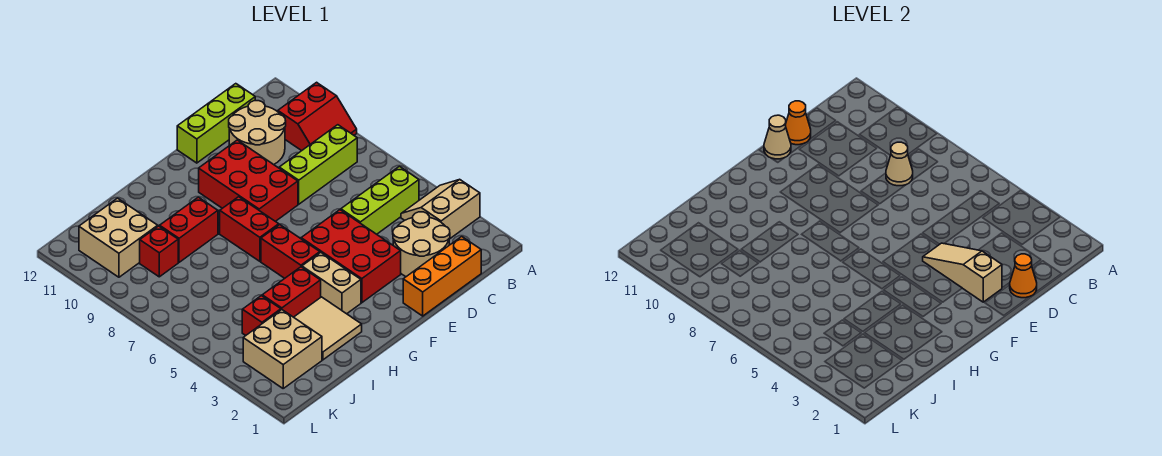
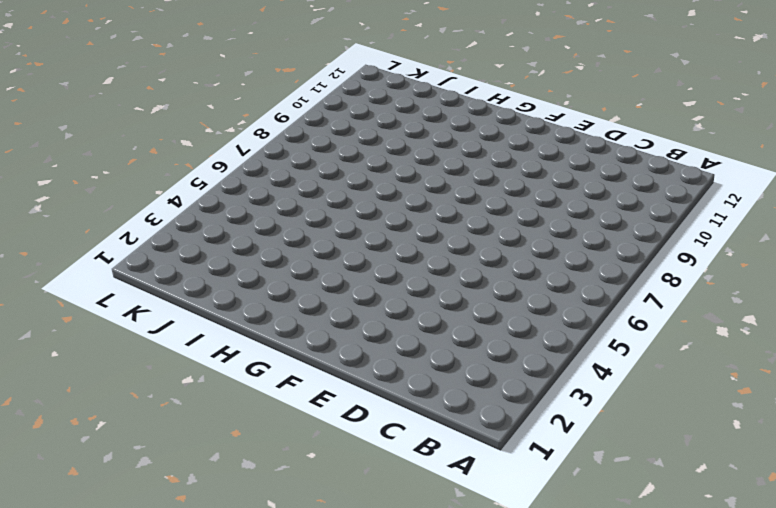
none -> tan slope A3:B4 level 1 top 3
none -> red slope A9:B10 level 1 top 10
none -> lime brick B5:D5 level 1

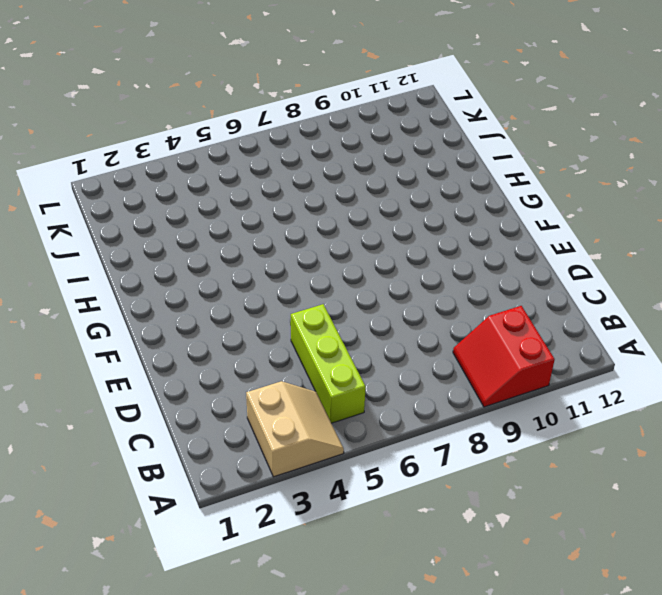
none -> lime brick B8:D8 level 1
none -> orange brick C1:E1 level 1
none -> tan round brick C2:D3 level 1

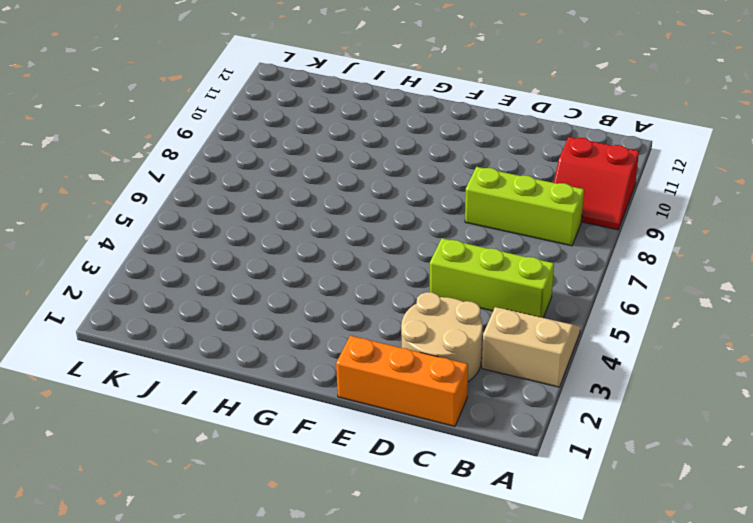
none -> tan round brick C10:D11 level 1
none -> lime brick C12:E12 level 1
none -> red brick E3:F5 level 1

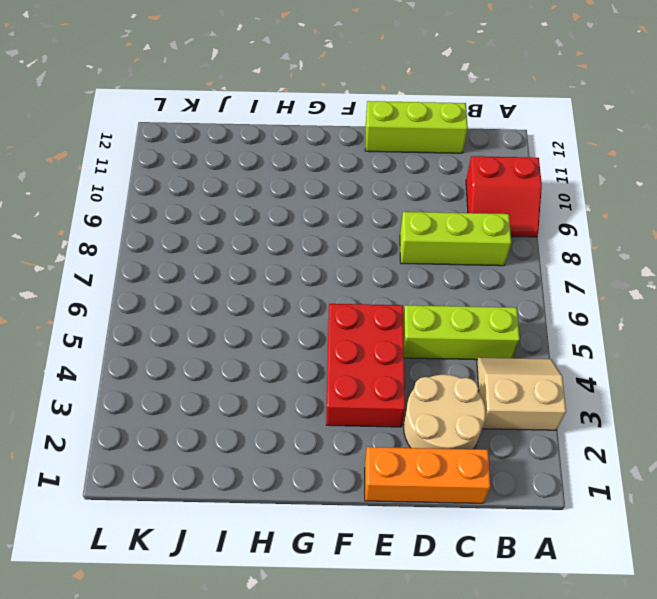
none -> tan round brick C10:D11 level 1
none -> red brick E8:F10 level 1
none -> tan brick G3:G4 level 1

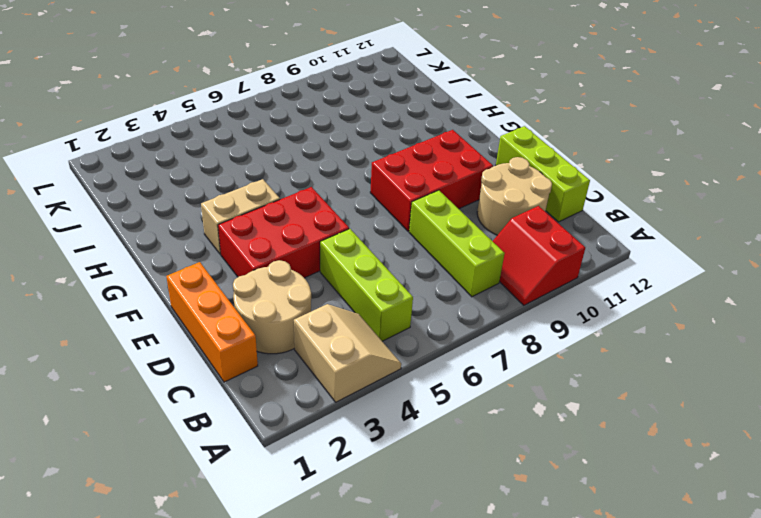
none -> red brick G5:G6 level 1
none -> red brick G7:G8 level 1
none -> tan tile H2:I3 level 1

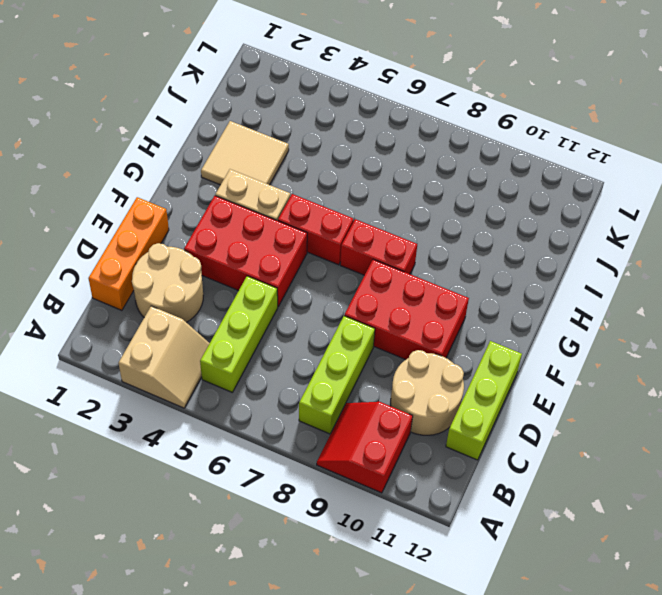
none -> red brick H4:I4 level 1
none -> red brick H9:I9 level 1
none -> tan brick J2:K3 level 1

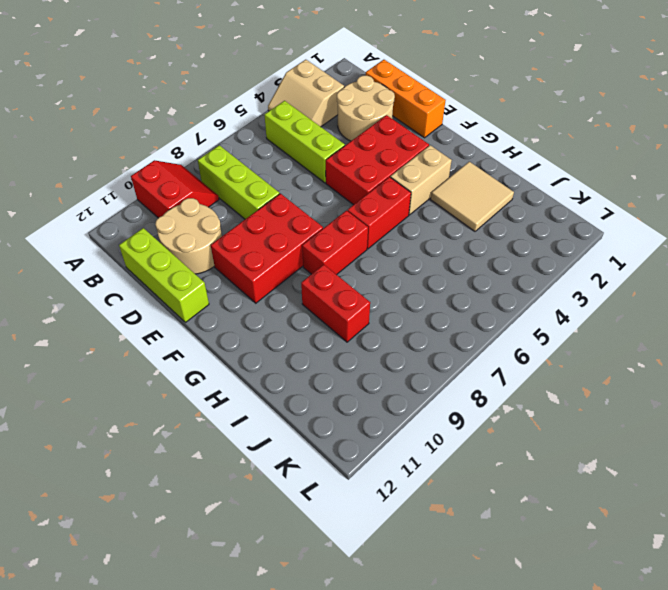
none -> red brick H4:I4 level 1
none -> tan brick J2:K3 level 1
none -> red brick J4 level 1

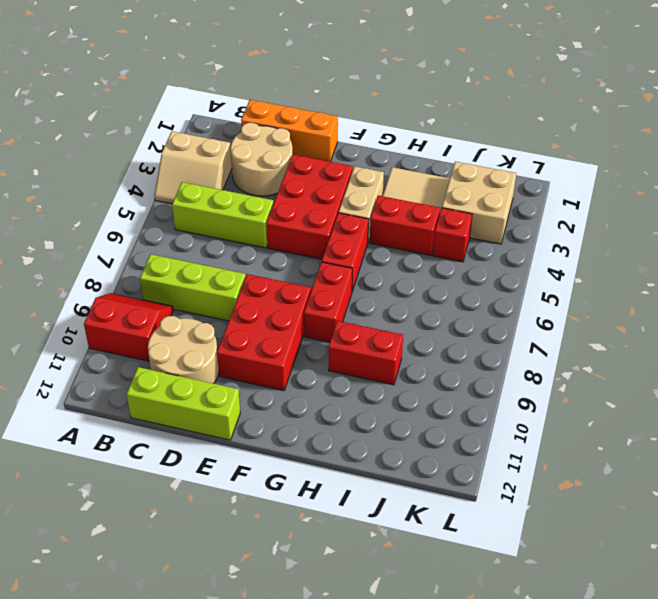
none -> red brick J9 level 1
none -> tan brick J10:K11 level 1
none -> tan cone C8 level 2

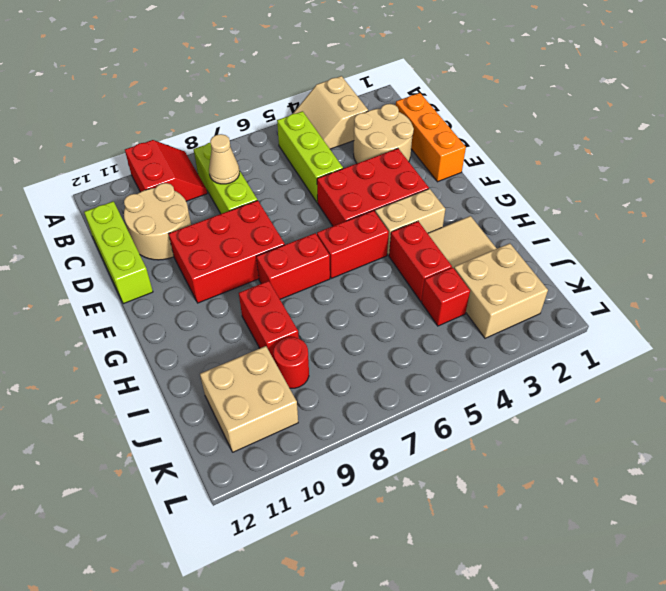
red round brick J9 level 1 -> red brick J9 level 1
none -> orange cone D1 level 2
none -> orange cone D12 level 2
none -> tan slope E2:E4 level 2 top 2

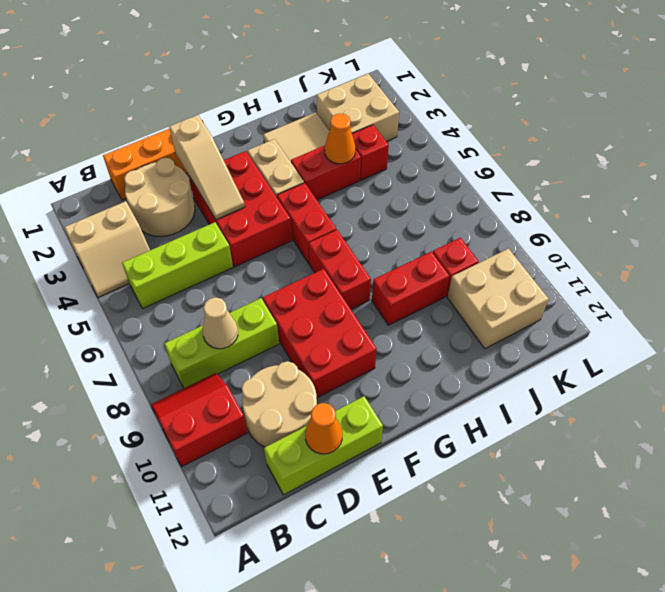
orange cone I4 level 2 -> orange cone D1 level 2
none -> tan cone E12 level 2

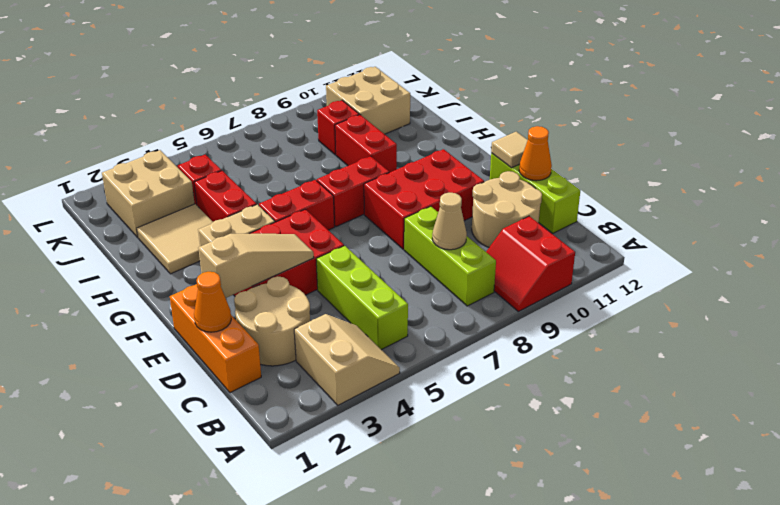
tan tile E12 level 2 -> tan cone E12 level 2

